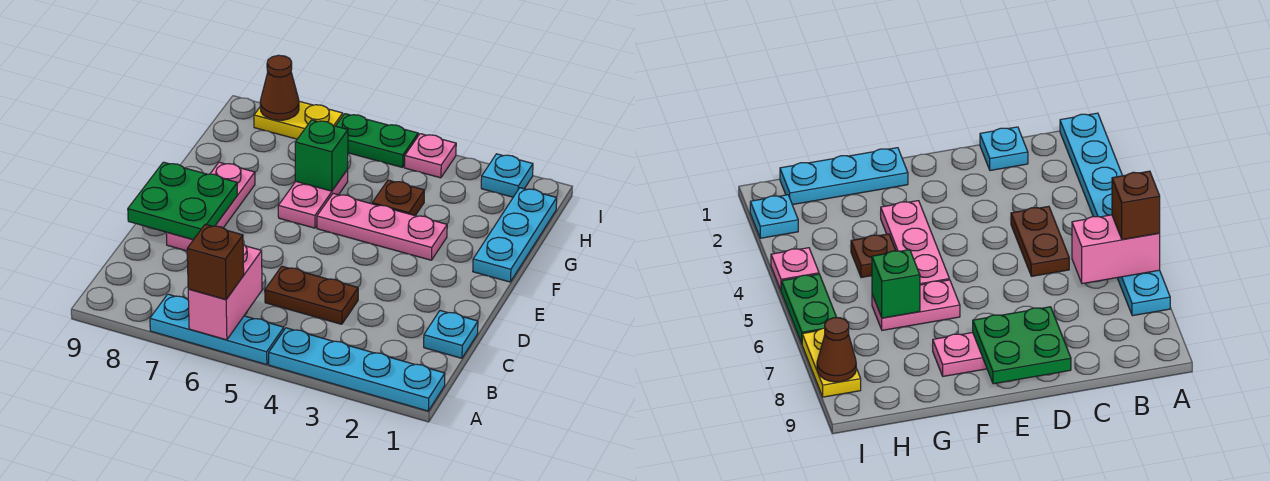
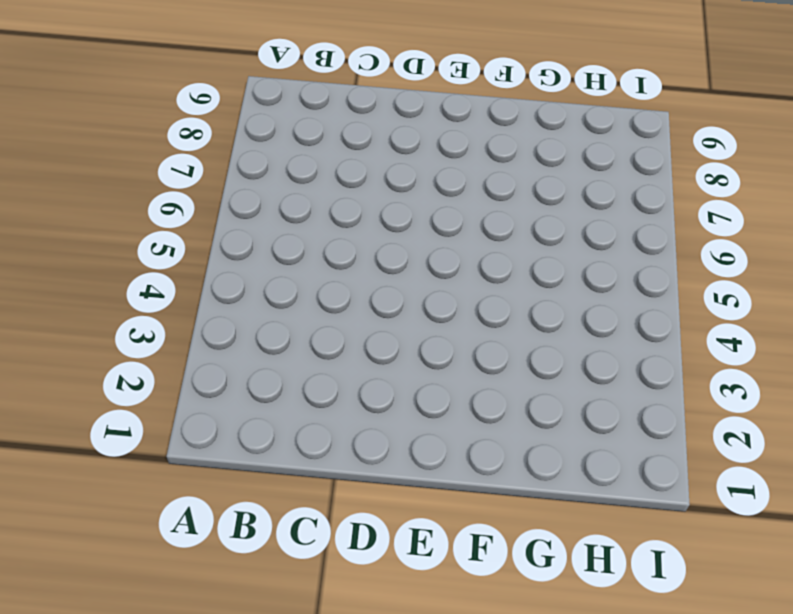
none -> cyan plate A1:A4 level 1
none -> cyan plate A5:A7 level 1
none -> cyan plate C1 level 1

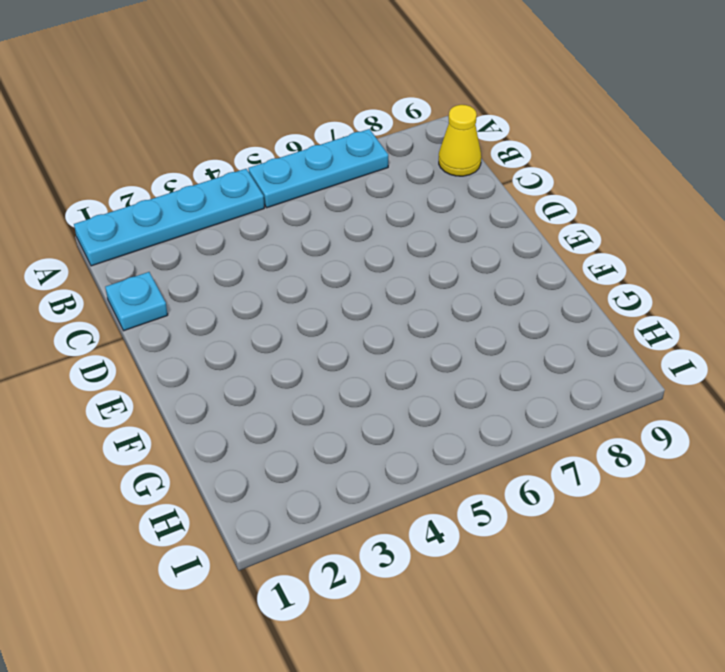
yellow cone B9 level 1 -> none
none -> brown plate C4:C5 level 1
none -> pink plate D8:F8 level 1
none -> cyan plate F1:H1 level 1

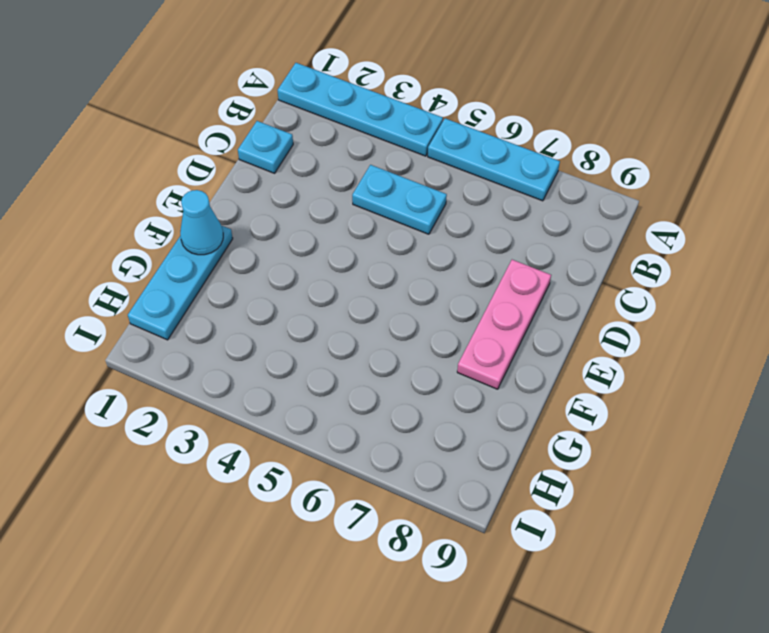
cyan plate C4:C5 level 1 -> brown plate C4:C5 level 1
cyan cone F1 level 2 -> none
none -> pink plate F3:F5 level 1
none -> pink plate F6:G6 level 1
none -> brown plate G4 level 1

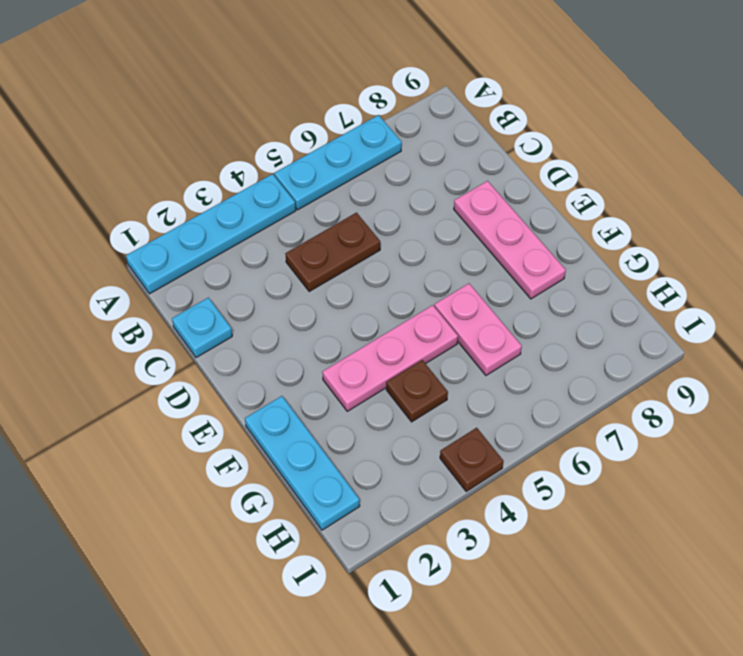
brown plate I4 level 1 -> pink plate I4 level 1
none -> cyan plate I2 level 1
none -> green plate I5:I6 level 1
none -> yellow plate I7:I8 level 1

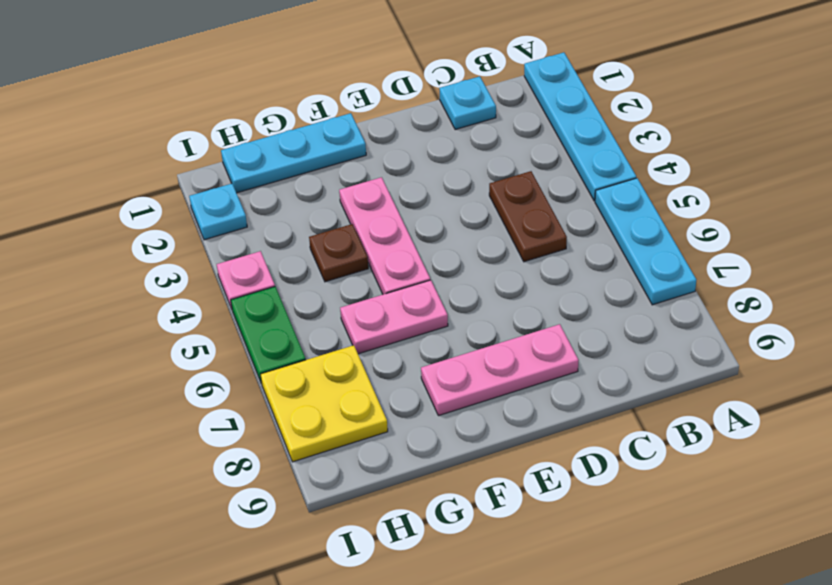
yellow plate H7:I8 level 1 -> yellow plate I7:I8 level 1
none -> pink brick A6:B6 level 2
none -> green plate D8:E9 level 2
none -> green brick G6 level 2

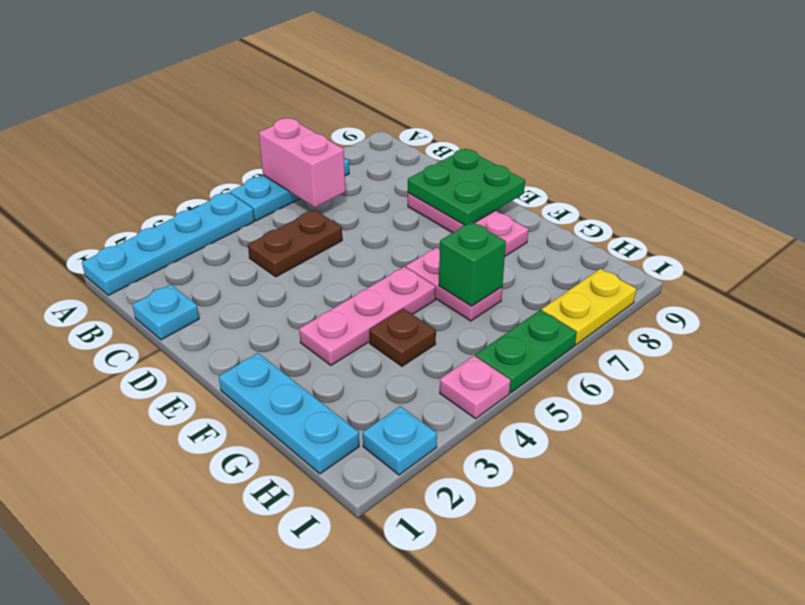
none -> brown cone I8 level 2
none -> brown brick A6 level 3

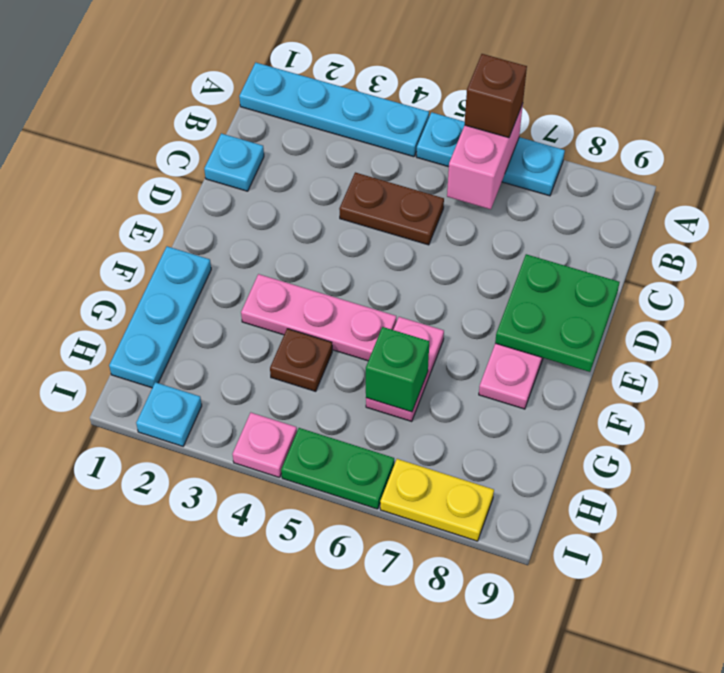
none -> brown cone I8 level 2

